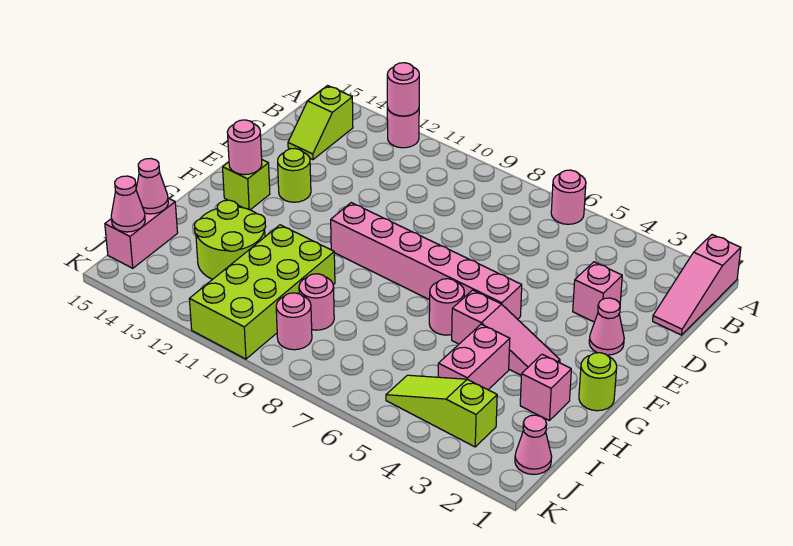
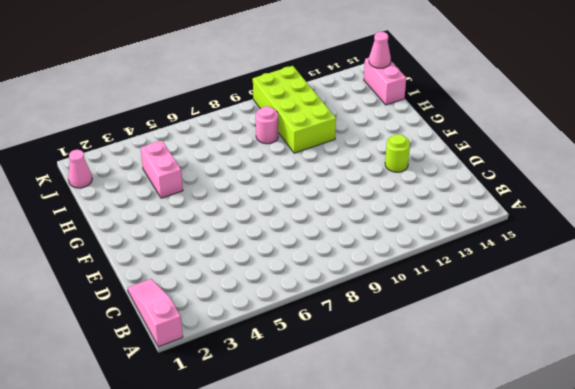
none -> pink round brick A6 level 1
none -> pink round brick A12 level 1
none -> lime slope B14:C14 level 1 top B

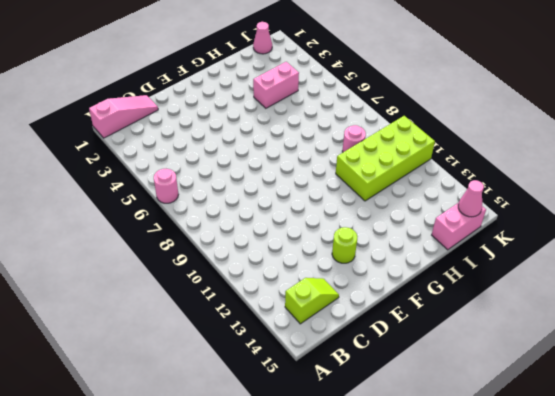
none -> pink round brick A12 level 1
none -> pink brick D3 level 1
none -> pink cone E2 level 1

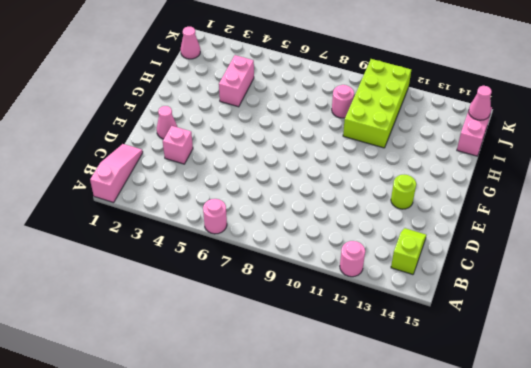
none -> pink brick F5:F10 level 1
none -> lime brick F14 level 1
none -> lime round brick G1 level 1

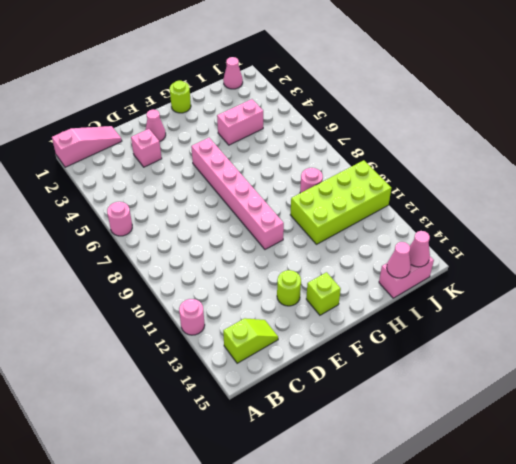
none -> pink slope G3:G5 level 1 top 5
none -> pink round brick G6 level 1
none -> pink brick H2 level 1

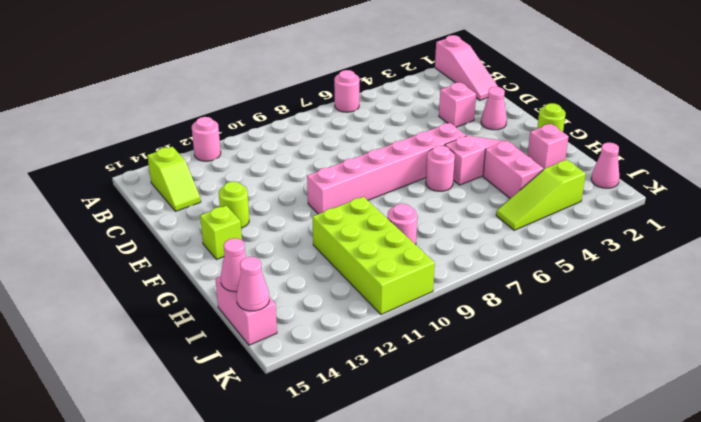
none -> lime round brick H12:I13 level 1
none -> pink round brick J9 level 1
none -> pink round brick A12 level 2

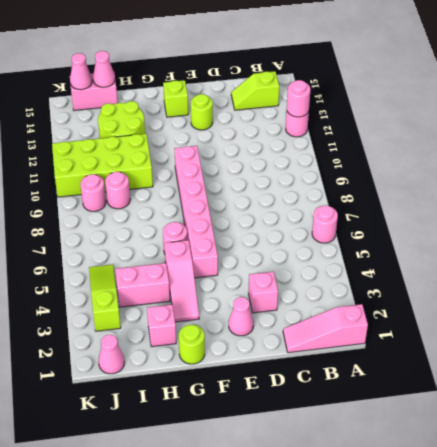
none -> pink round brick F14 level 2

